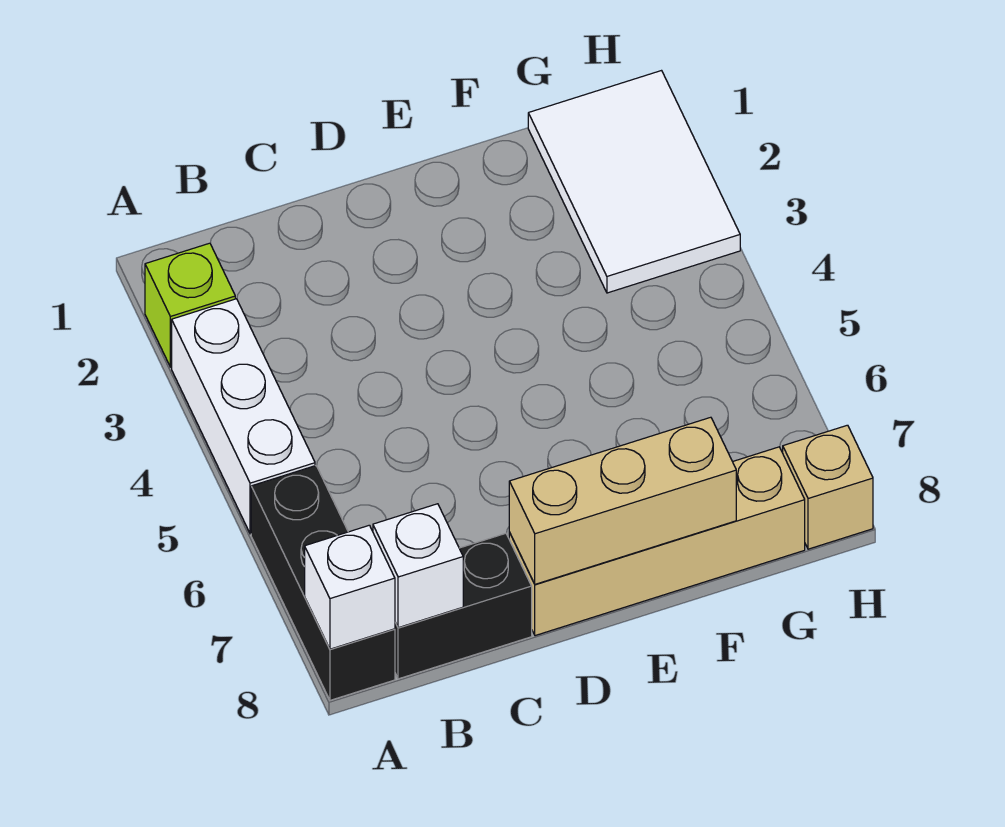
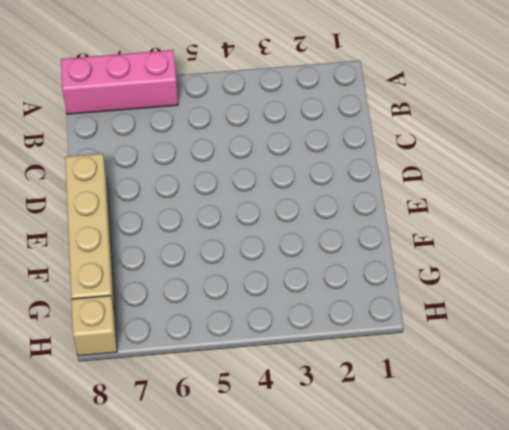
pink brick A6:A8 level 1 -> black brick A6:A8 level 1
none -> lime brick A2 level 1
none -> white brick A3:A5 level 1

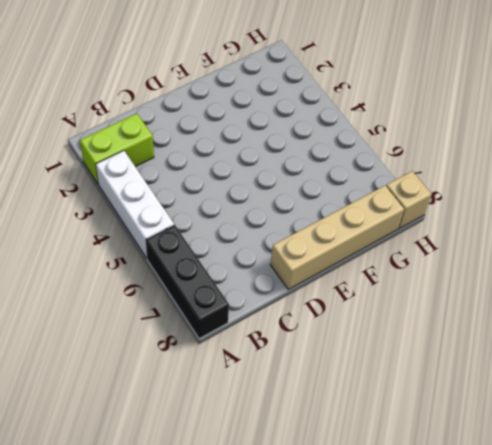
lime brick A2:B2 level 1 -> lime brick A2 level 1
none -> black brick B8:C8 level 1
none -> white tile G1:H3 level 1

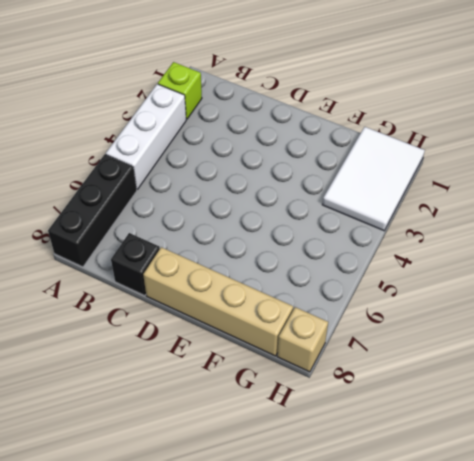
black brick C8 level 1 -> black brick B8:C8 level 1
none -> white brick A8 level 2
none -> white brick B8 level 2

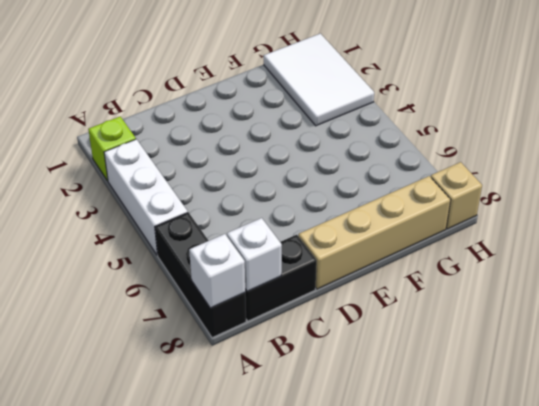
none -> tan brick D8:F8 level 2

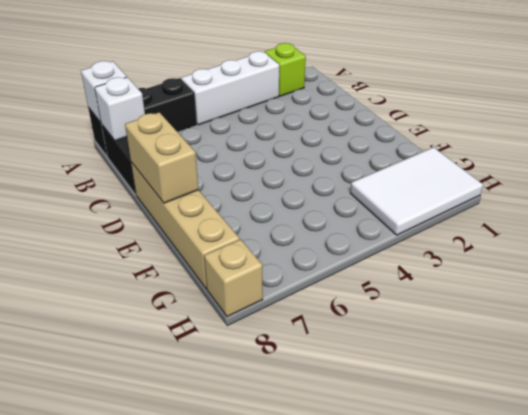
tan brick D8:E8 level 2 -> tan brick D8:F8 level 2

